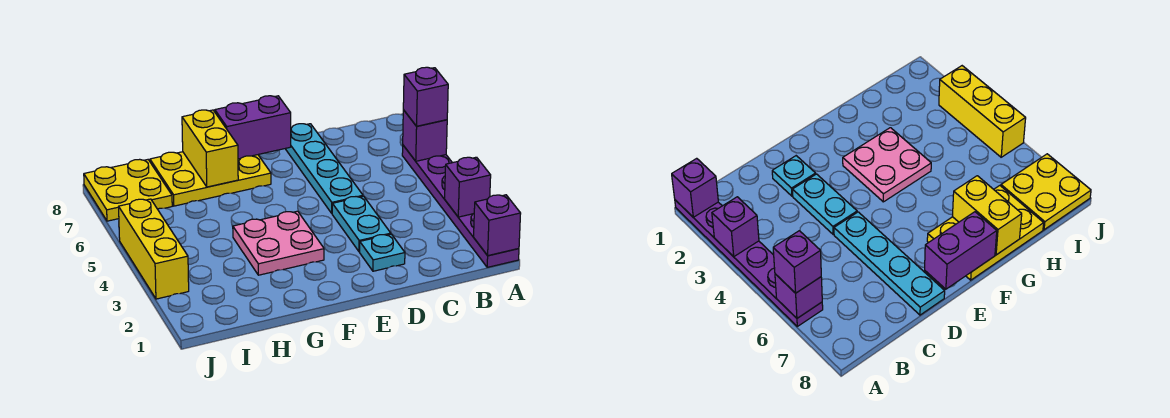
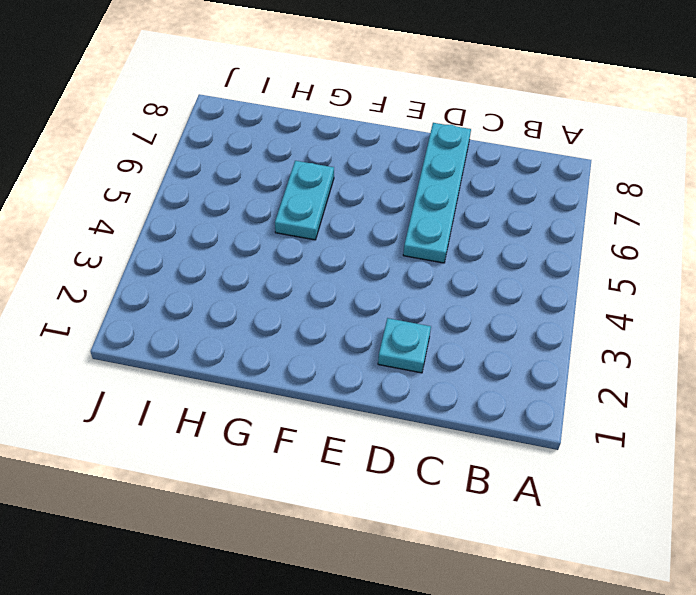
cyan plate G5:G6 level 1 -> cyan plate D3:D4 level 1
none -> purple plate A1:A6 level 1
none -> pink plate F3:G4 level 1
none -> yellow plate F7:H8 level 1

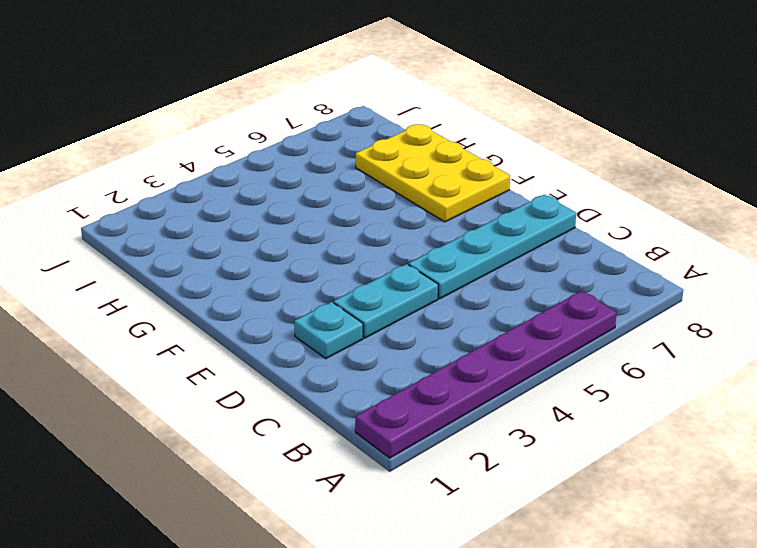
none -> pink plate F3:G4 level 1
none -> yellow plate I7:J8 level 1
none -> yellow brick J3:J5 level 1

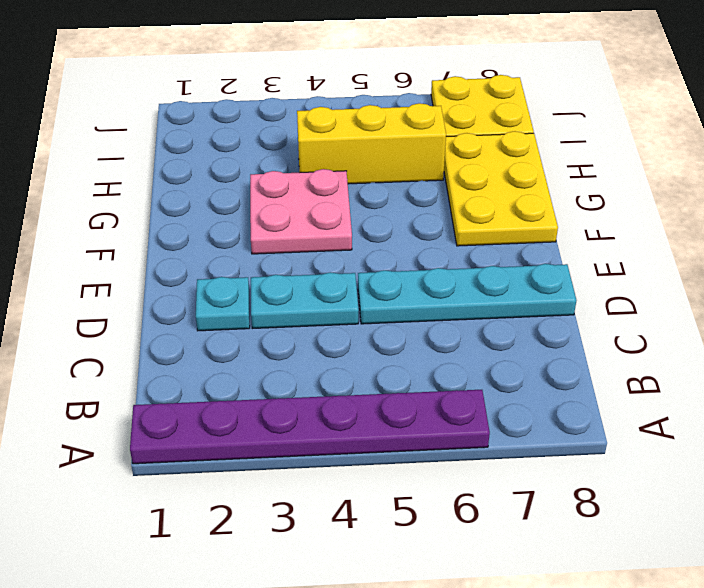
yellow brick H4:H6 level 1 -> yellow brick J3:J5 level 1
none -> purple brick A1 level 2
none -> purple brick A3 level 2
none -> purple brick A6 level 2

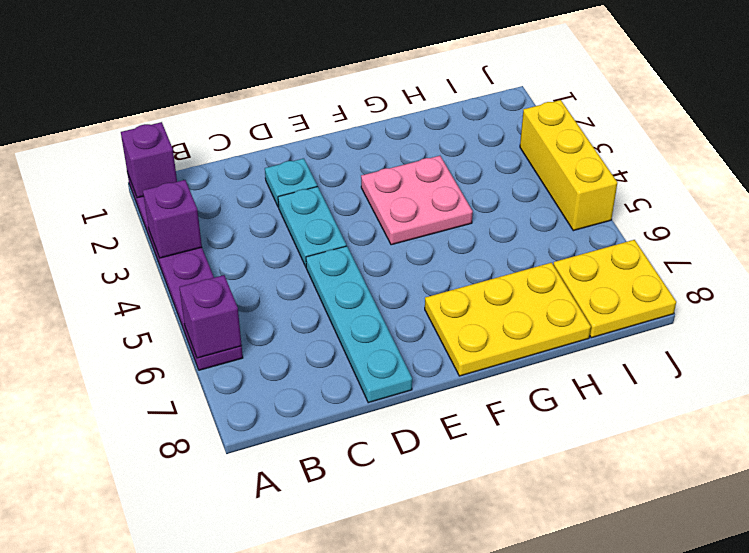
none -> purple brick E8:F8 level 2
none -> yellow brick G7:G8 level 2
none -> purple brick A6 level 3

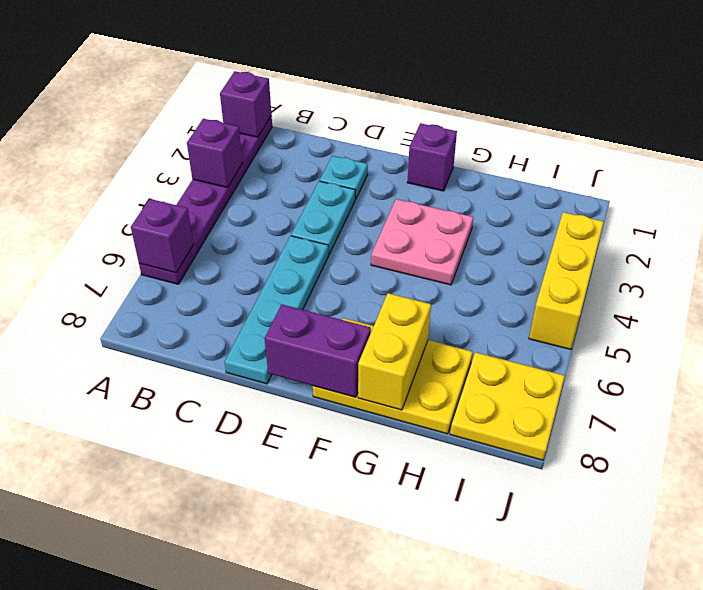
purple brick F1 level 1 -> purple brick A6 level 3

